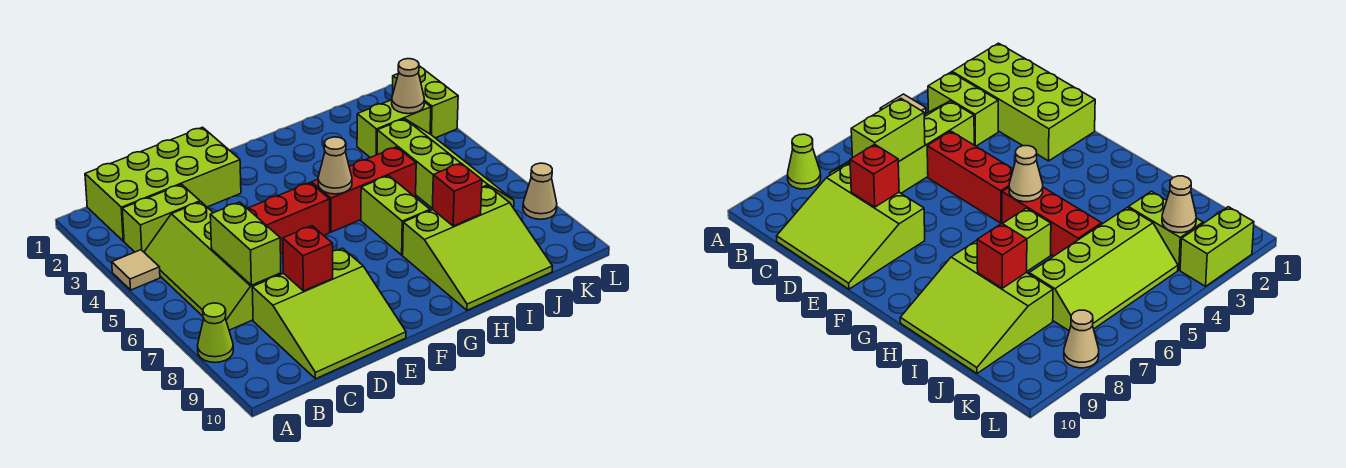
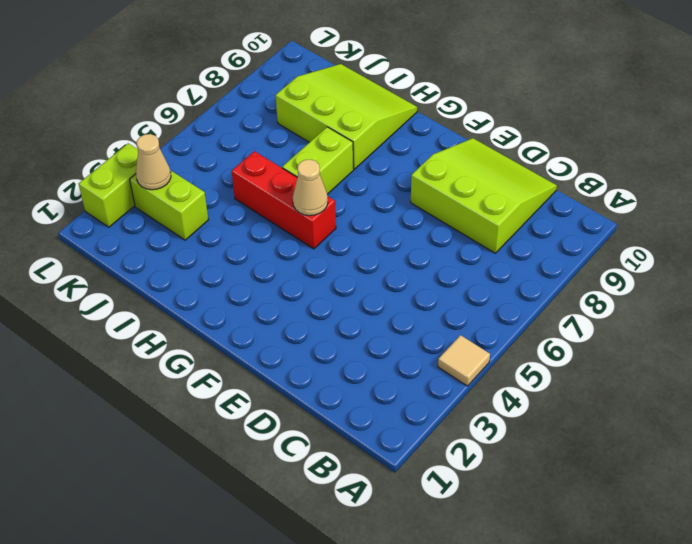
none -> lime cone A8 level 1
none -> lime brick B1:E2 level 1
none -> lime brick B3:C3 level 1

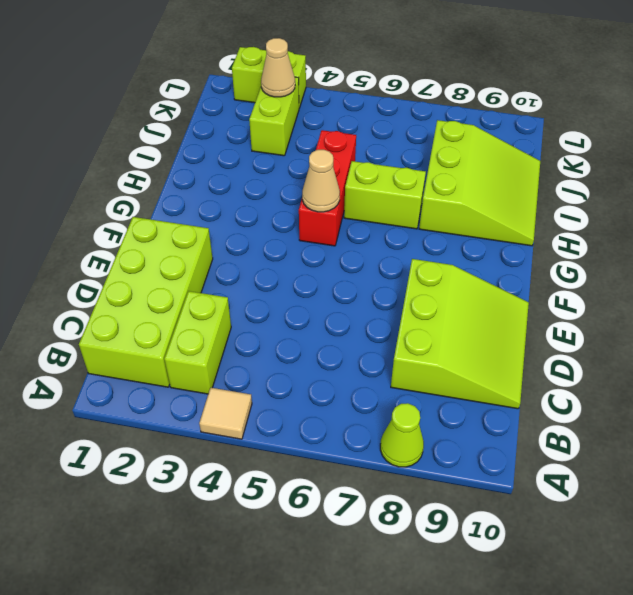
none -> lime slope B4:C7 level 1 top C
none -> red brick D5:F5 level 1
none -> lime slope J4:K7 level 1 top J

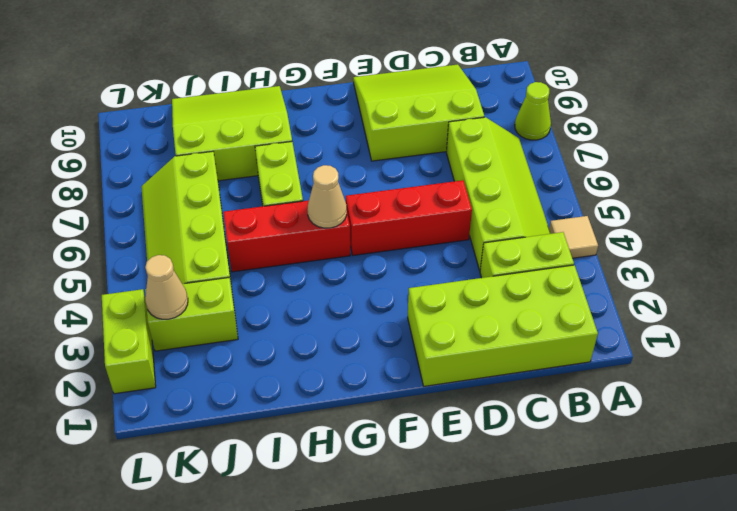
none -> tan cone L8 level 1
none -> lime brick C6:C7 level 2
none -> red brick D8 level 2

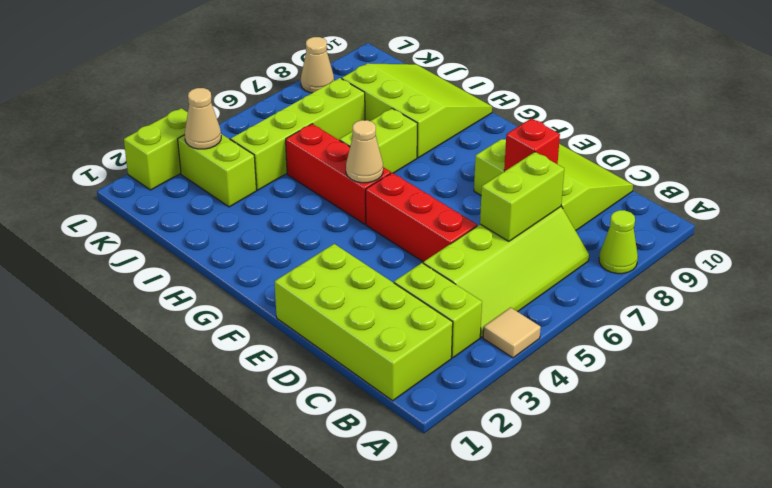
none -> red brick I8 level 2

